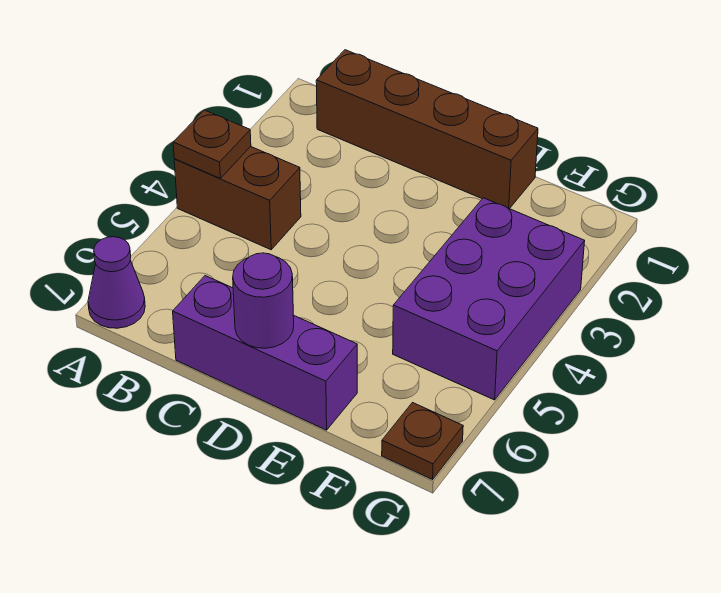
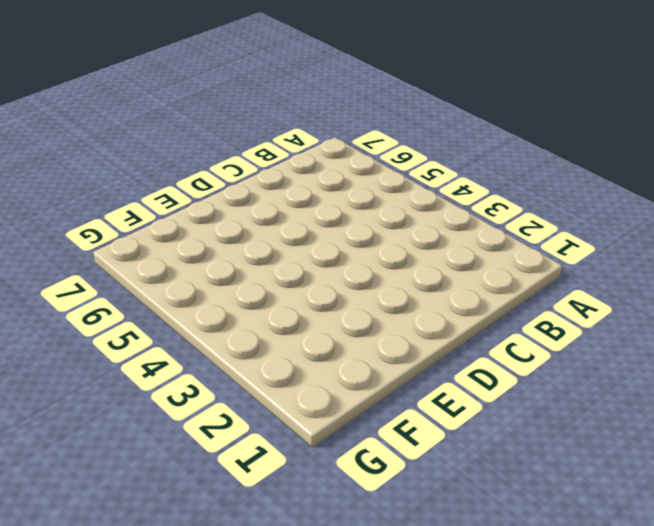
none -> brown brick A4:B4 level 1
none -> purple cone A7 level 1

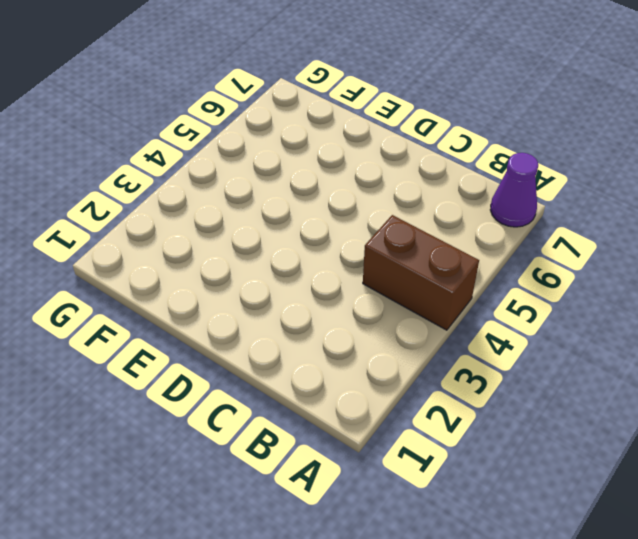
none -> brown brick B1:E1 level 1
none -> purple brick C7:E7 level 1

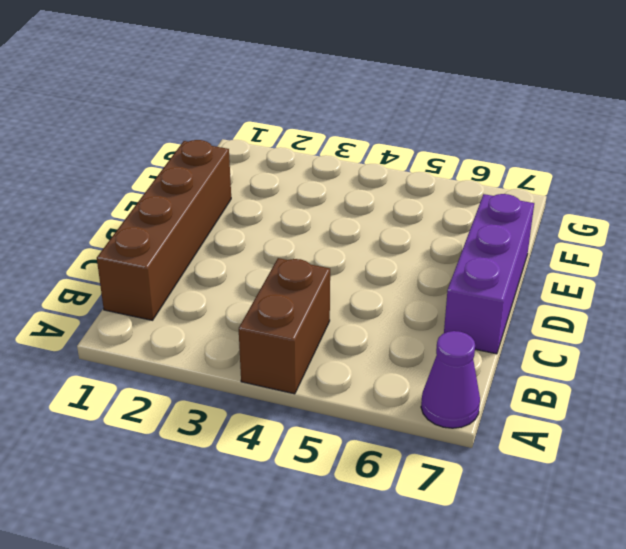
none -> purple brick F3:G5 level 1
none -> brown plate G7 level 1

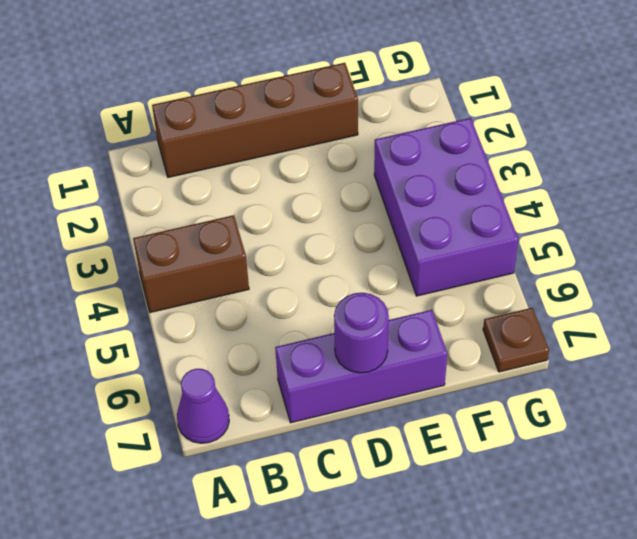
none -> brown plate A4 level 2

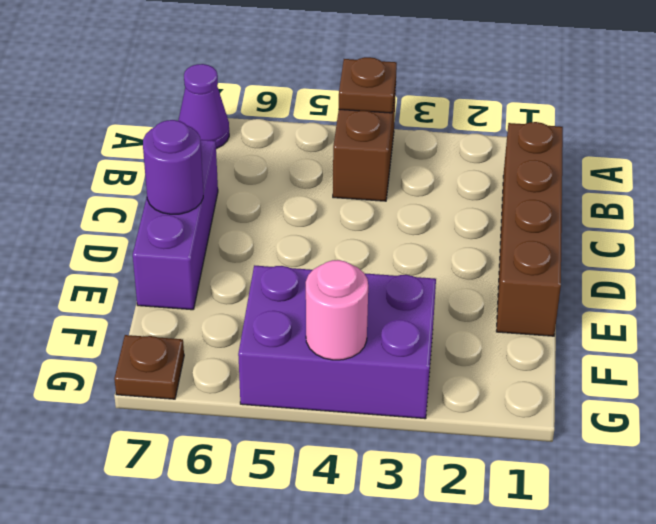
pink round brick G4 level 2 -> none

